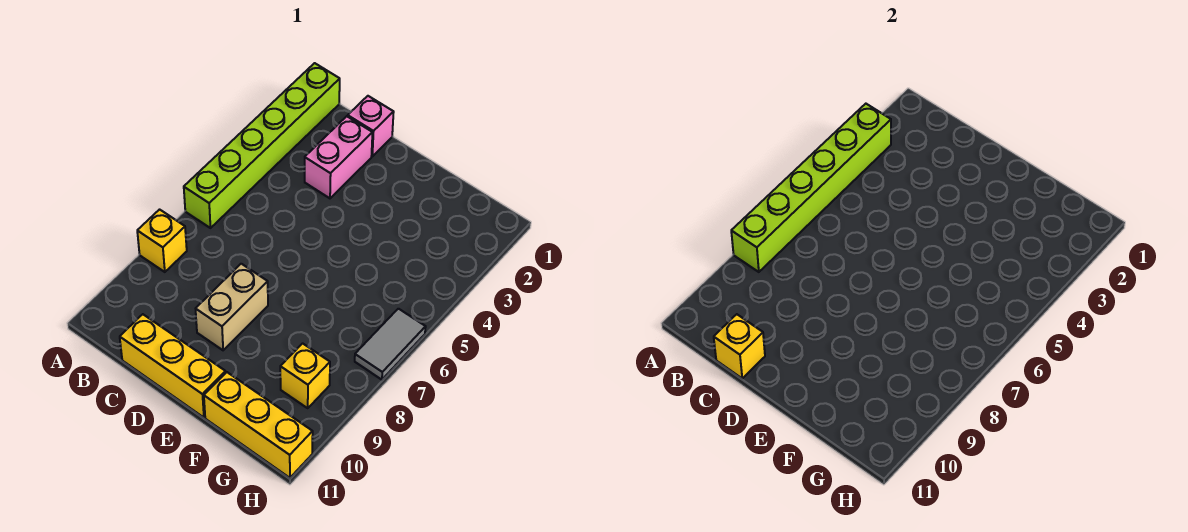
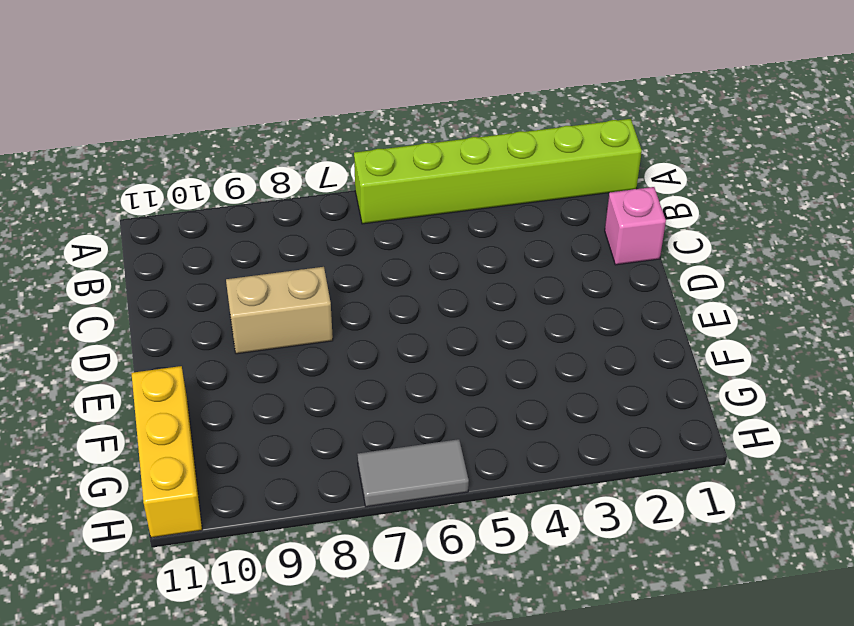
none -> yellow brick A8 level 1
none -> pink brick C2:C3 level 1

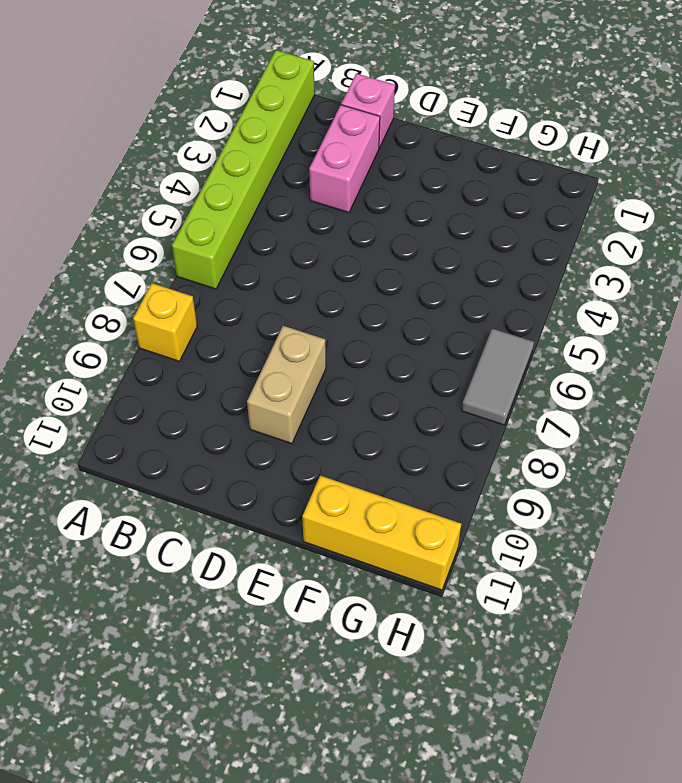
none -> yellow brick C11:E11 level 1
none -> yellow brick G9 level 1

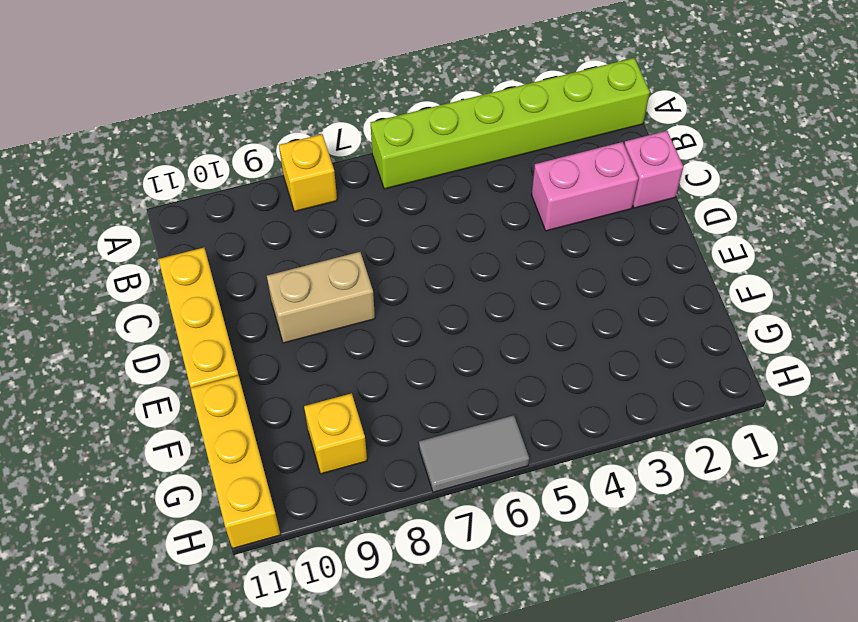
none -> lime brick A3:A8 level 2
none -> yellow brick C11 level 2

